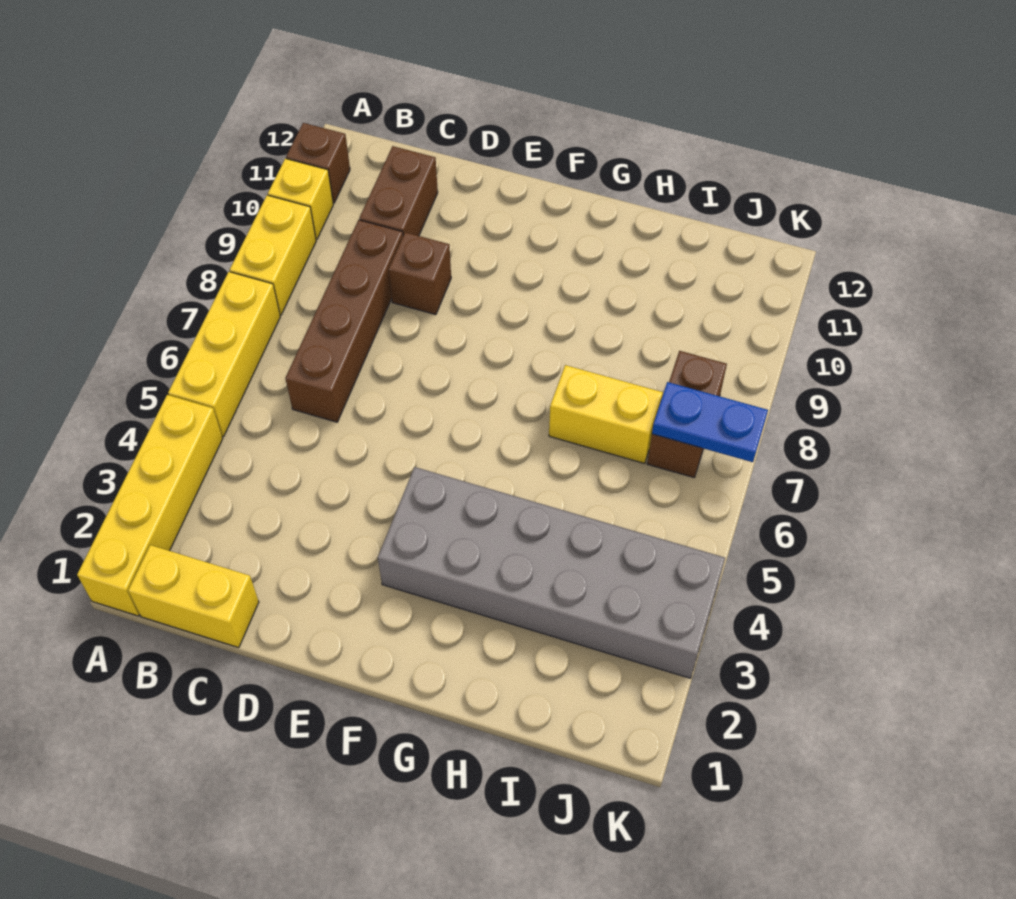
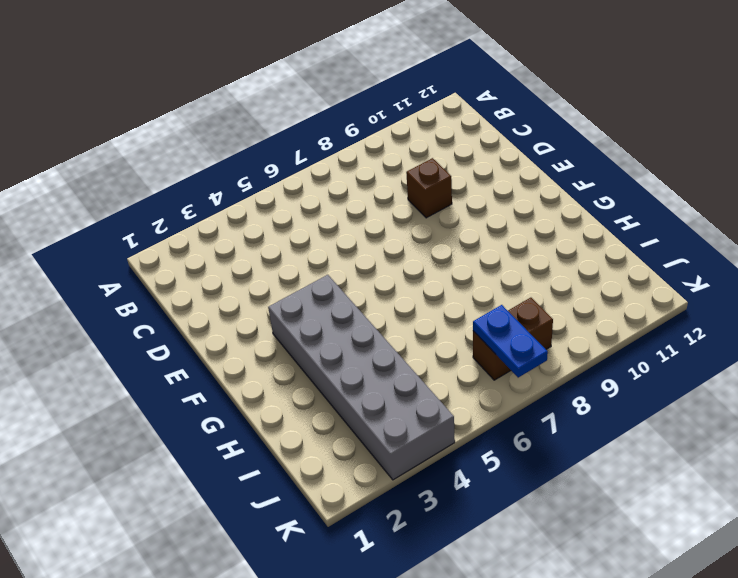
none -> yellow brick A1:A4 level 1
none -> yellow brick A5:A7 level 1
none -> yellow brick A8:A9 level 1

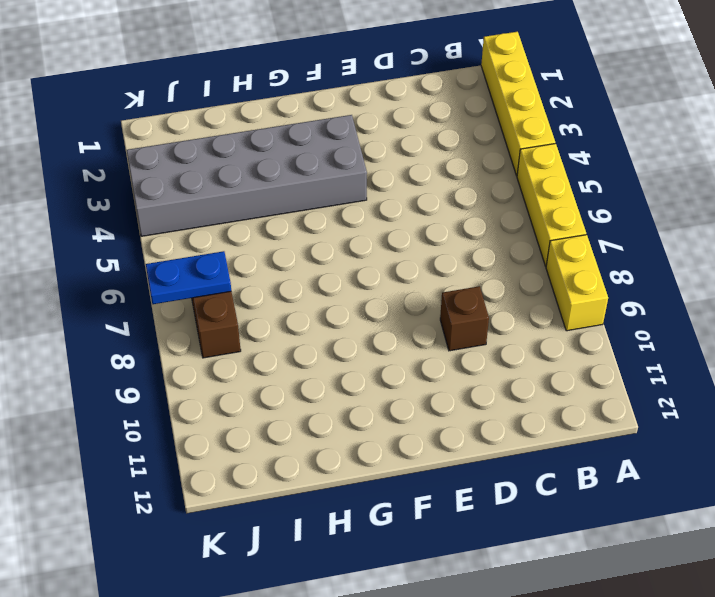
none -> yellow brick A10 level 1
none -> brown brick A11 level 1
none -> yellow brick B1:C1 level 1

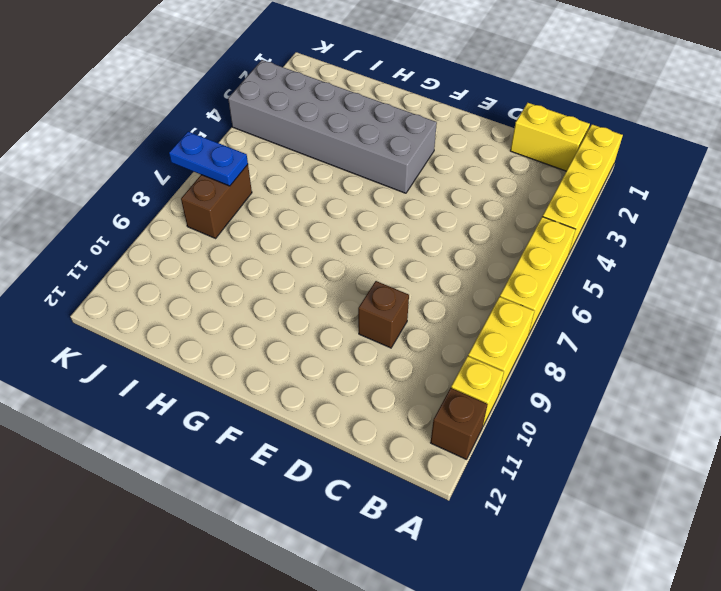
none -> brown brick C6:C9 level 1
none -> brown brick C10:C11 level 1
none -> yellow brick H7:I7 level 1

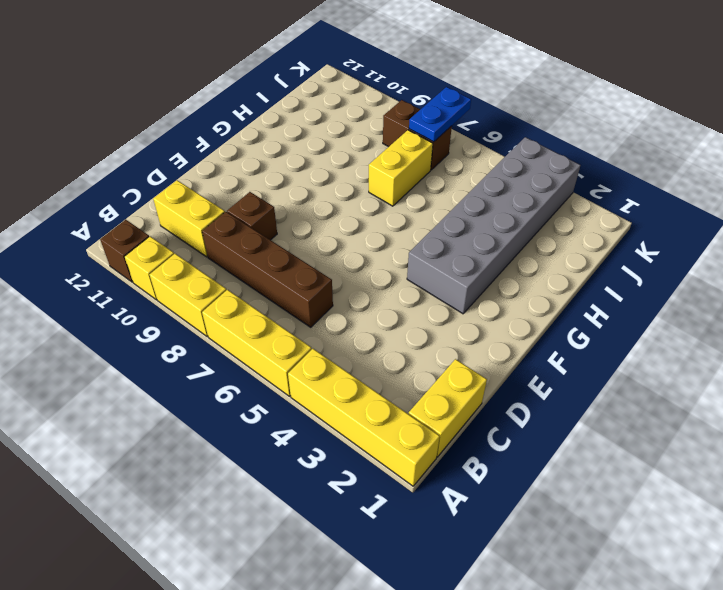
yellow brick C10:C11 level 1 -> brown brick C10:C11 level 1

